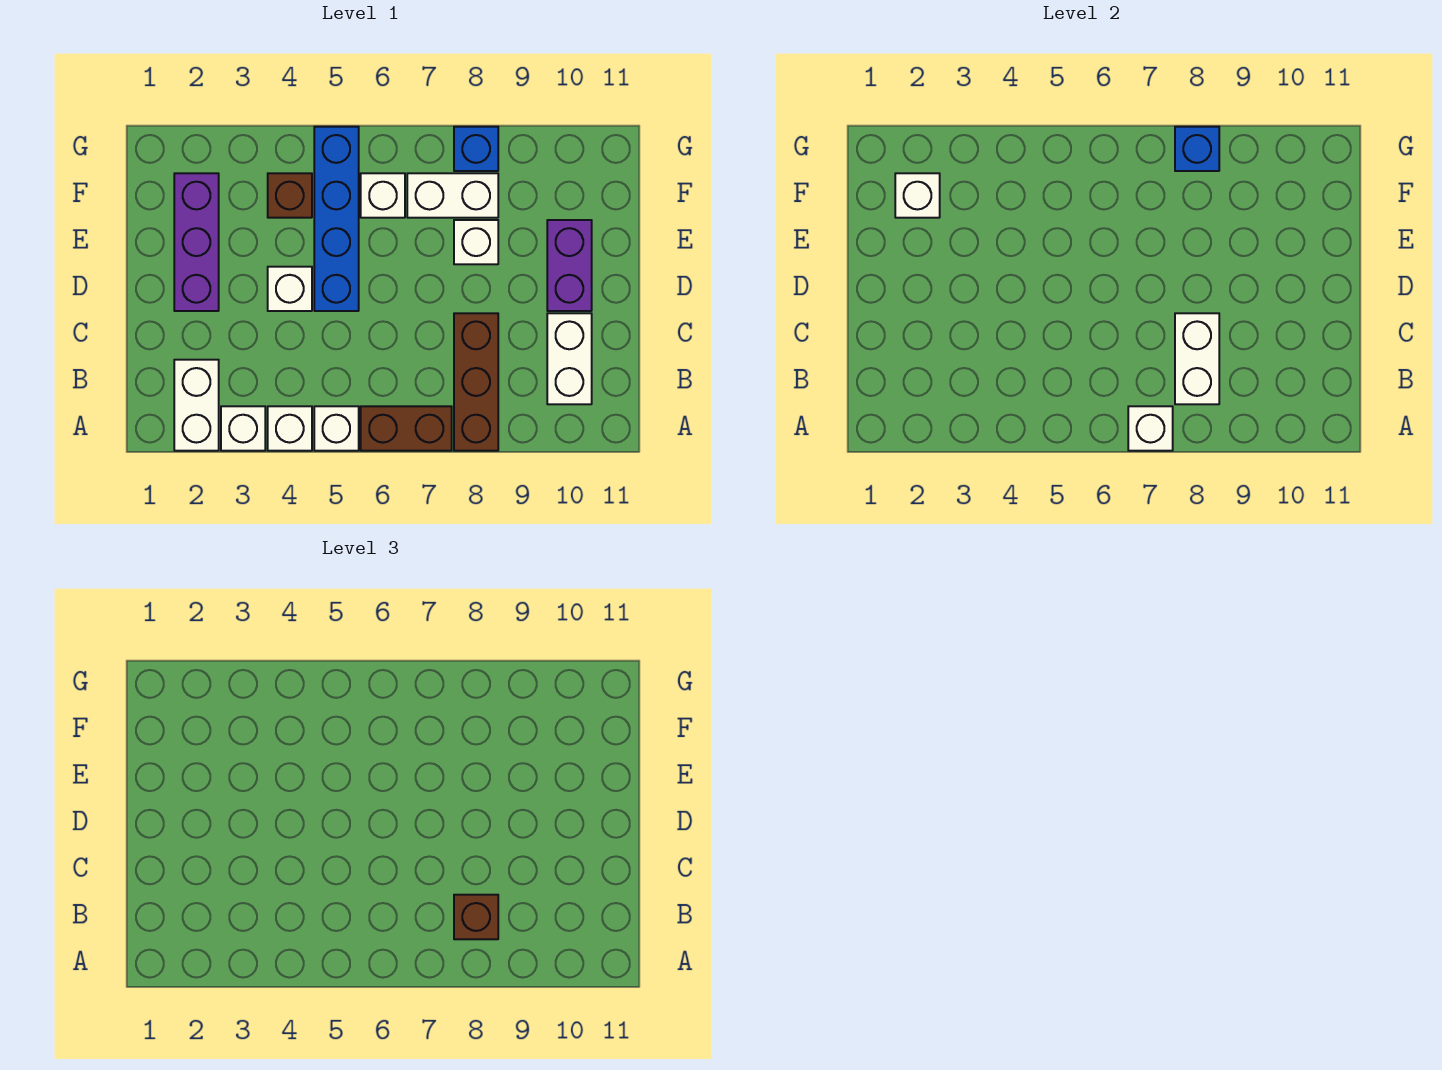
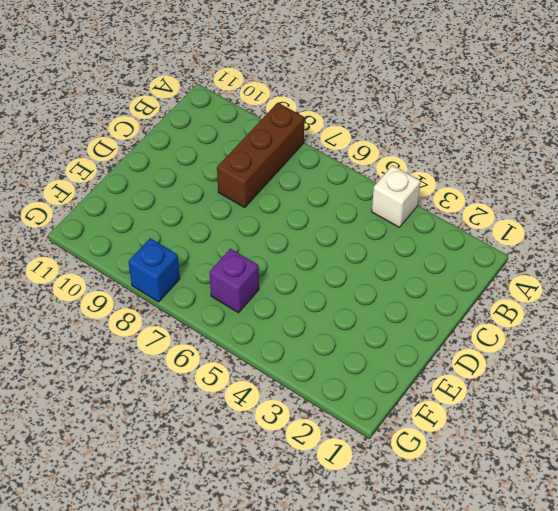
purple brick F6 level 1 -> white brick F6 level 1
none -> white brick A2:B2 level 1
none -> white brick A3 level 1
none -> white brick A5 level 1

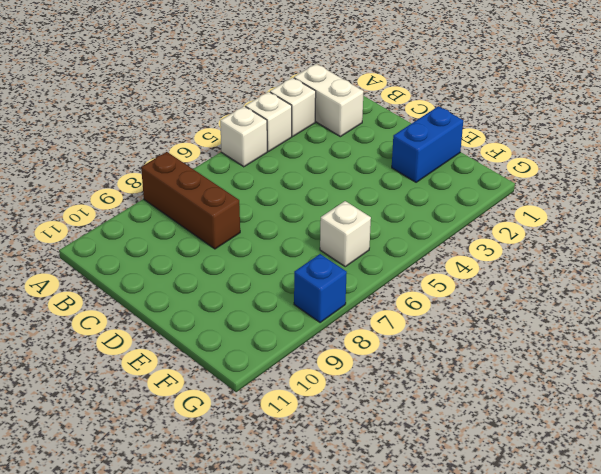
blue brick E1:E2 level 1 -> purple brick D2:F2 level 1
none -> brown brick A6:A7 level 1
none -> white brick B10:C10 level 1
none -> white brick D4 level 1

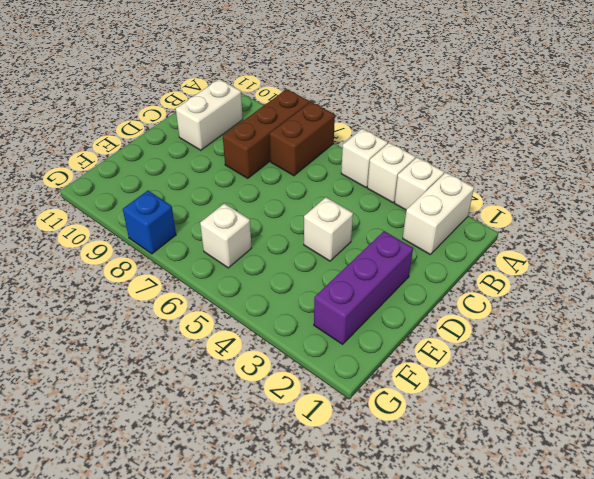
brown brick A7:B7 level 1 -> brown brick A6:A7 level 1
none -> blue brick D5:G5 level 1
none -> purple brick D10:E10 level 1
none -> white brick E8 level 1

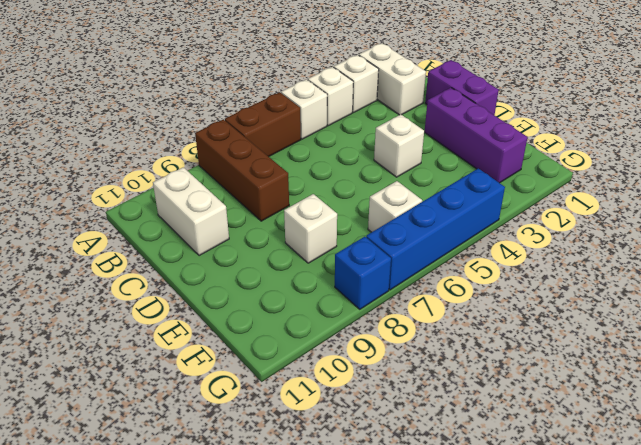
purple brick C1:D1 level 1 -> purple brick D10:E10 level 1
blue brick G4:G7 level 1 -> blue brick D5:G5 level 1
none -> brown brick F4 level 1
none -> white brick F7:F8 level 1
none -> white brick A7 level 2

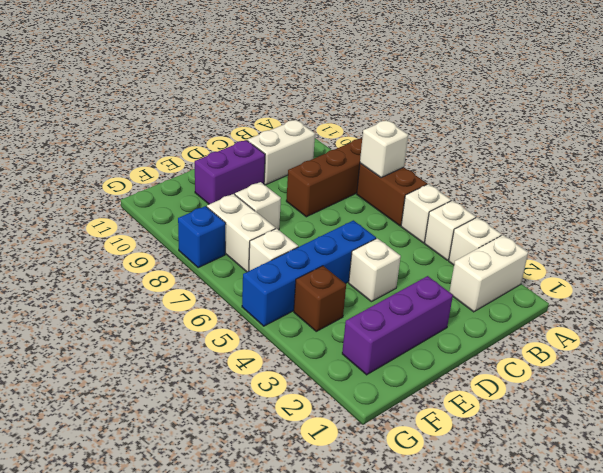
none -> white brick B8:C8 level 2
none -> white brick F2 level 2
none -> blue brick G8 level 2

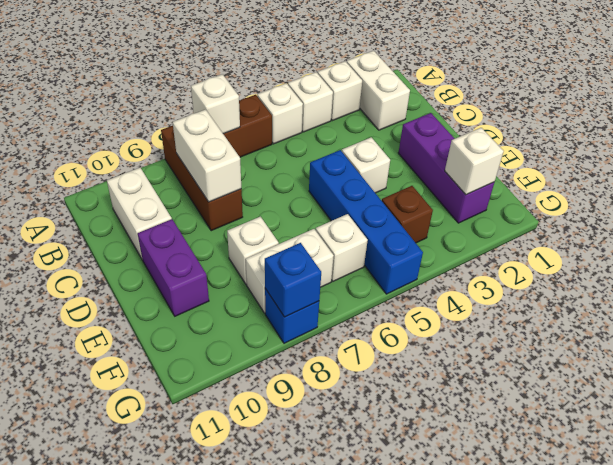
none -> brown brick B8 level 3

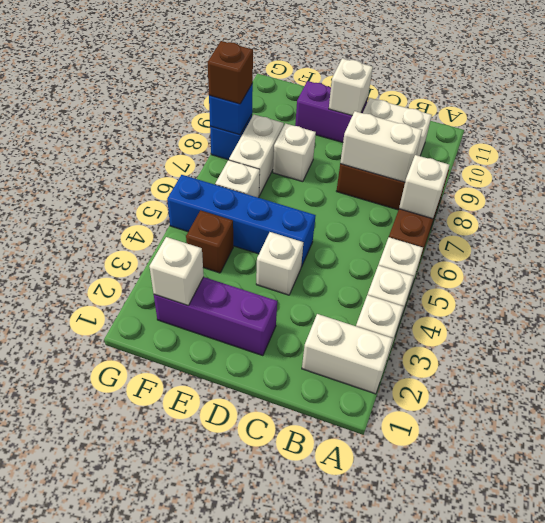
white brick D10 level 2 -> none
brown brick G8 level 3 -> brown brick B8 level 3

